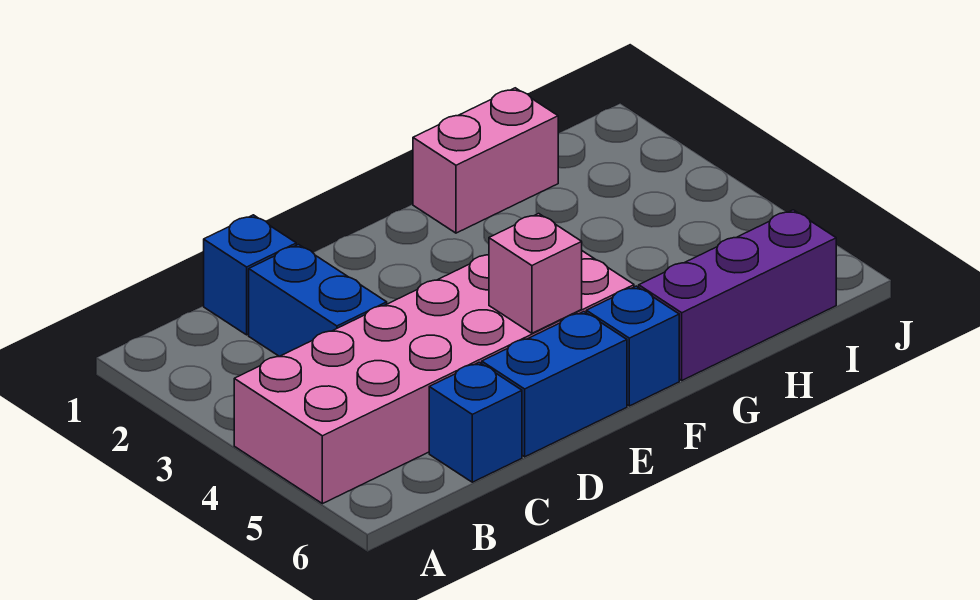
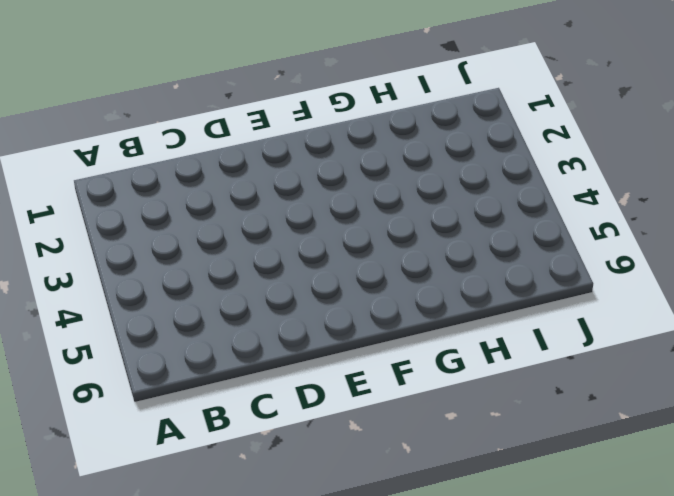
none -> pink brick A4:F5 level 1
none -> blue brick C1 level 1

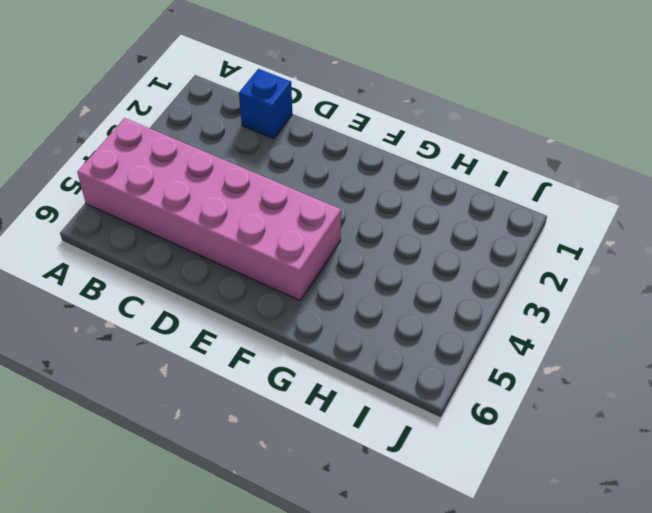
none -> blue brick C2:C3 level 1
none -> blue brick C6 level 1

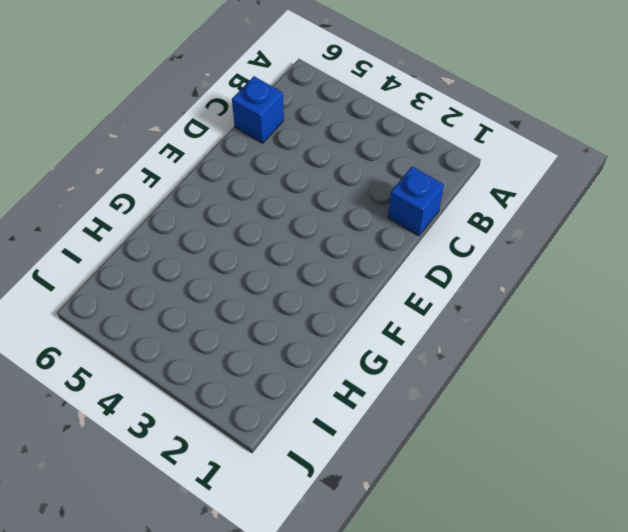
none -> pink brick A4:F5 level 1
none -> blue brick C2:C3 level 1

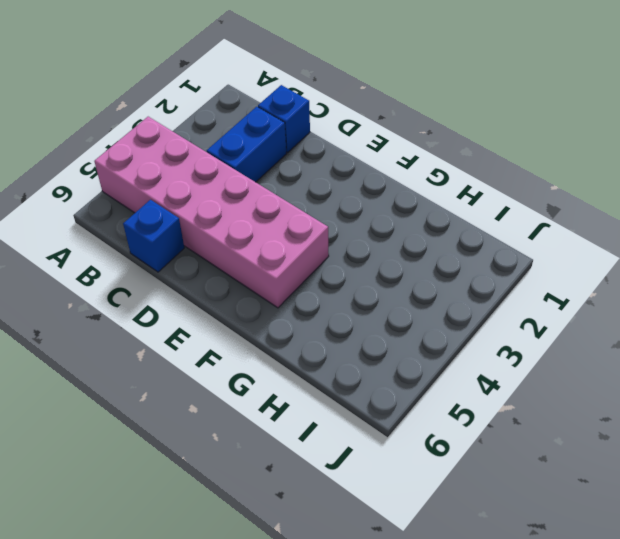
none -> blue brick D6:E6 level 1
none -> blue brick F6 level 1

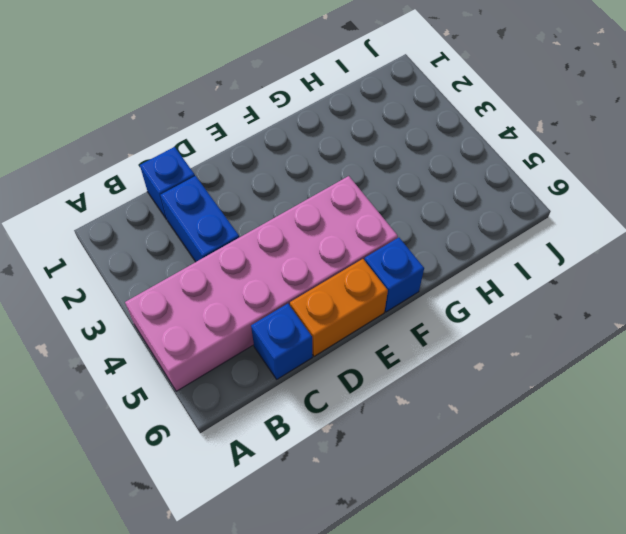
orange brick D6:E6 level 1 -> blue brick D6:E6 level 1
none -> pink brick G1:H1 level 1
none -> purple brick G6:I6 level 1

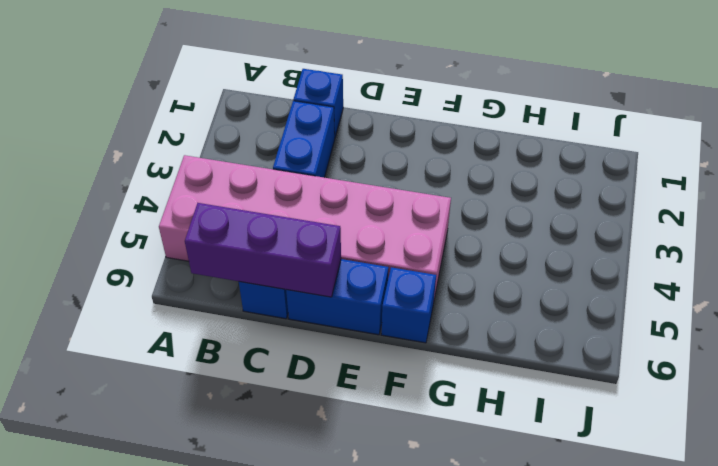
purple brick B6:D6 level 2 -> purple brick G6:I6 level 1
none -> pink brick G1:H1 level 1
none -> pink brick E5 level 2

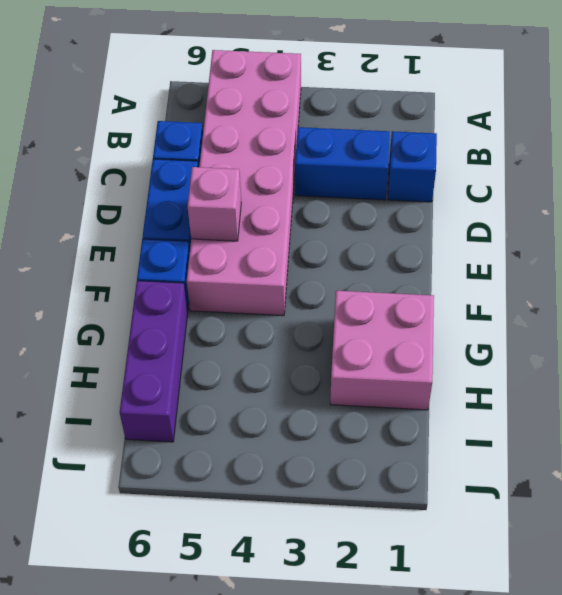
pink brick G1:H2 level 1 -> pink brick G1:H1 level 1

